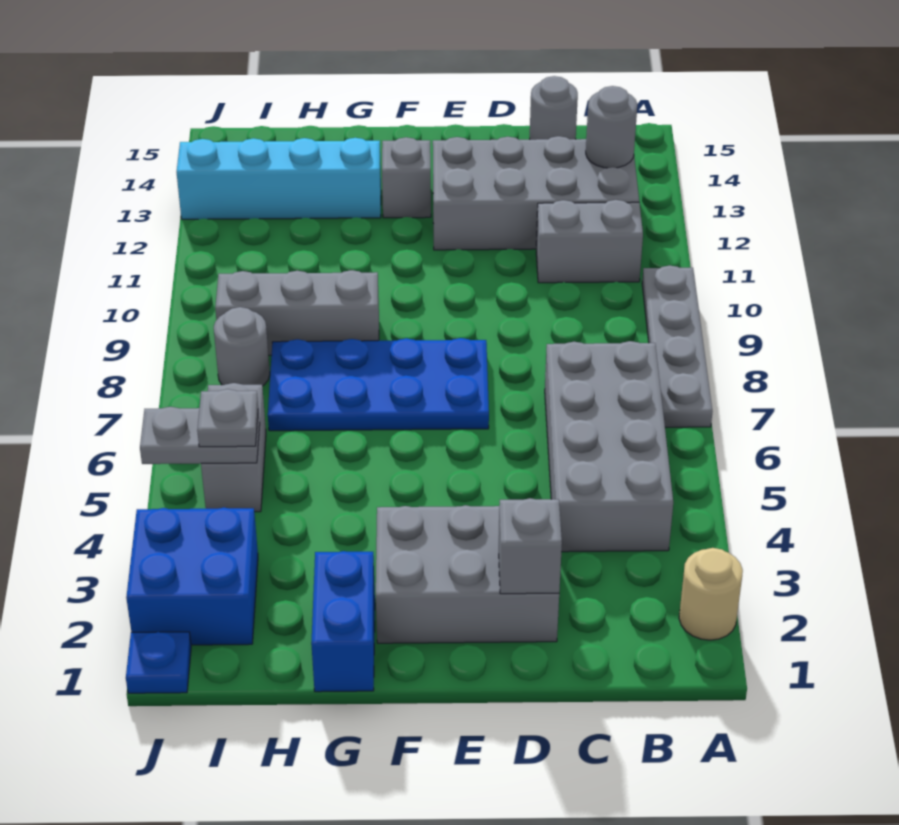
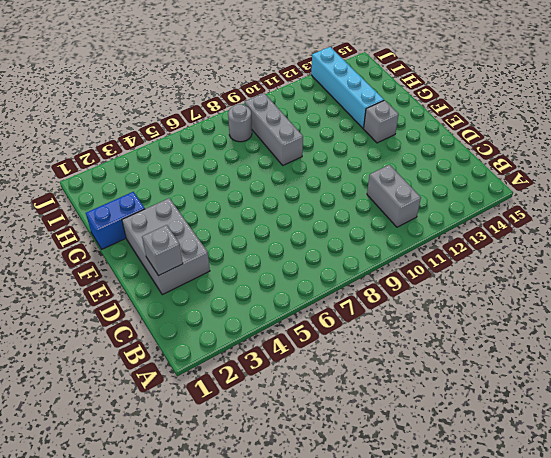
none -> tan round brick A2 level 1
none -> grey plate A7:A10 level 1
none -> grey brick B4:C7 level 1

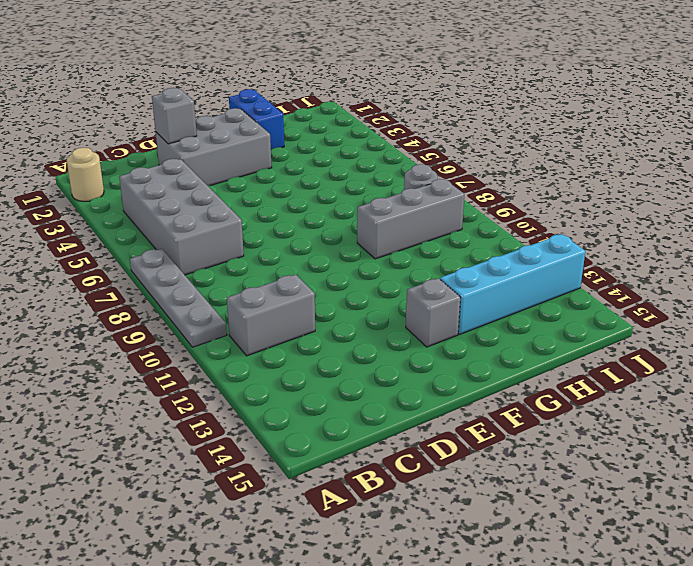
none -> grey brick B12:E13 level 1
none -> grey round brick C15 level 1
none -> blue plate E7:H8 level 1

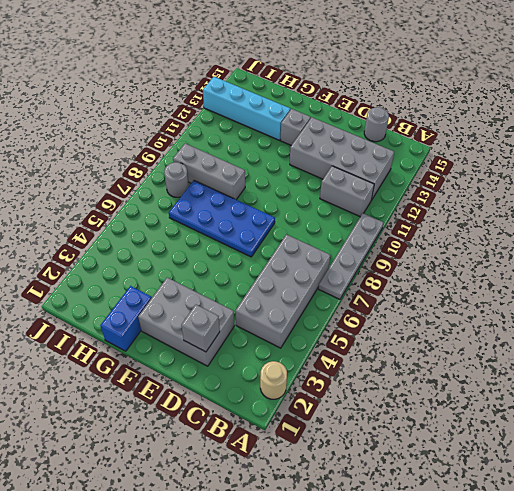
none -> blue brick I2:J3 level 1
none -> grey brick I5:I6 level 1
none -> blue plate J1 level 1

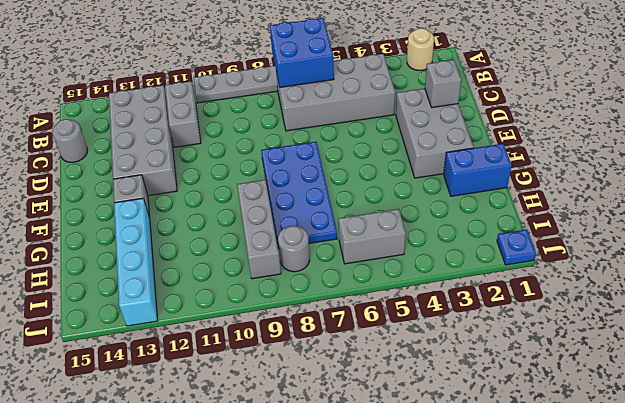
blue brick A6:B7 level 2 -> blue brick I2:J3 level 1
none -> grey round brick B13 level 2
none -> grey plate I5:J5 level 2
none -> grey plate I5 level 3

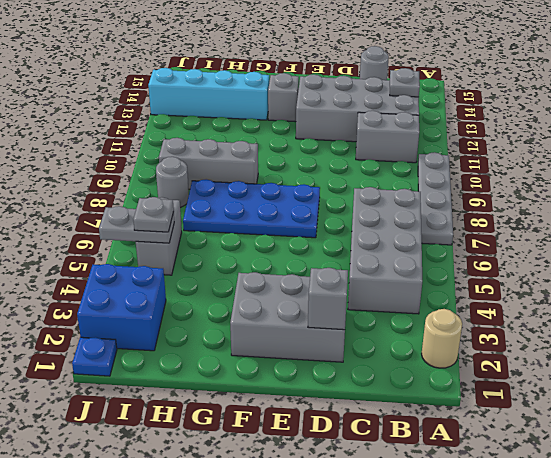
grey plate B13 level 2 -> grey round brick B13 level 2
none -> blue brick G1:G2 level 1

